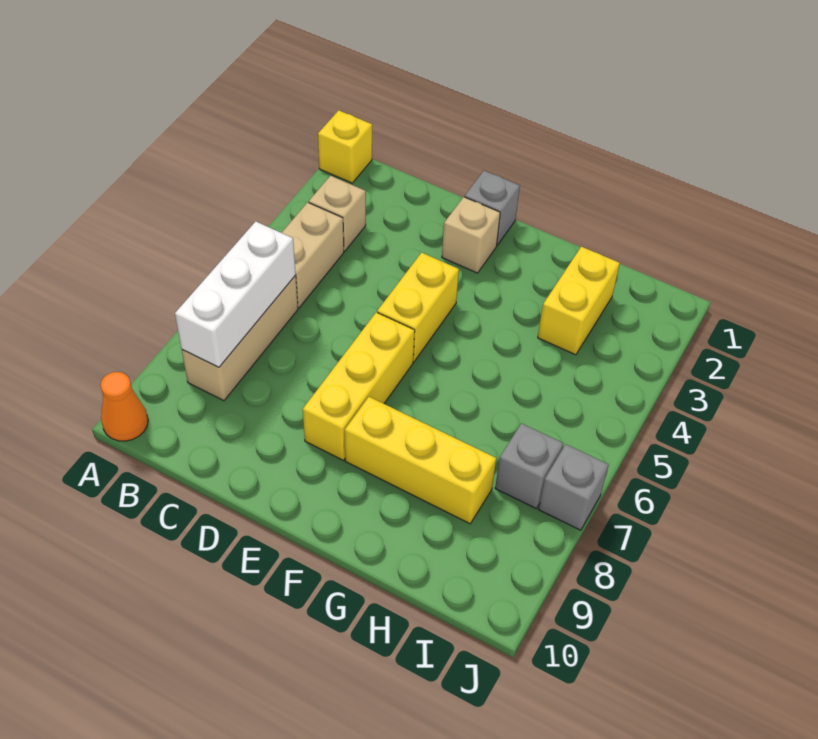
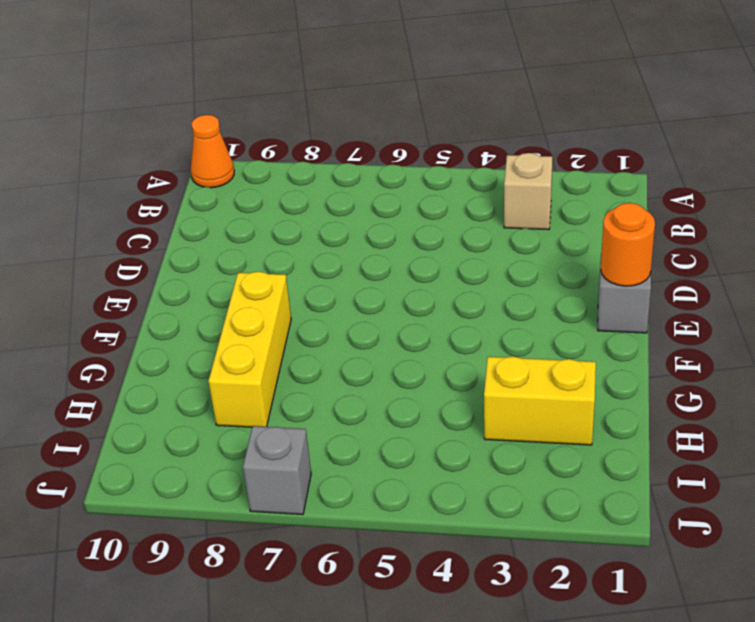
orange round brick E1 level 2 -> none
none -> yellow brick A1 level 1
none -> tan brick B4:B5 level 1
none -> tan brick B6:B8 level 1

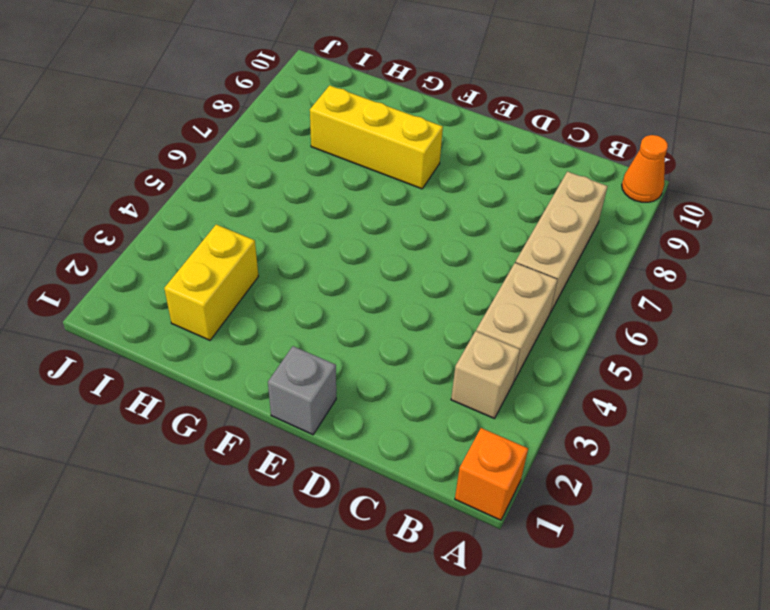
orange brick A1 level 1 -> yellow brick A1 level 1
none -> tan brick E2 level 1
none -> yellow brick E4:E5 level 1
none -> yellow brick E6:E8 level 1

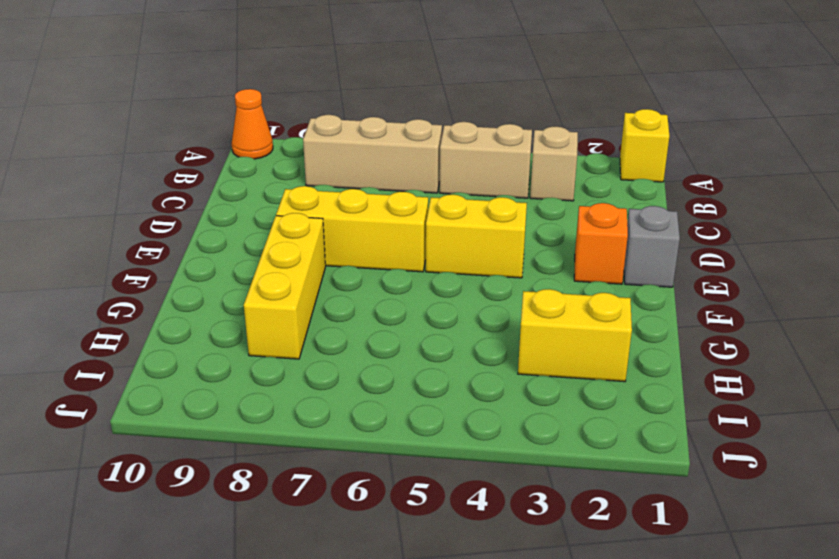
orange brick E2 level 1 -> tan brick E2 level 1
none -> grey brick I7 level 1
none -> grey brick J7 level 1
none -> white brick B6:B8 level 2

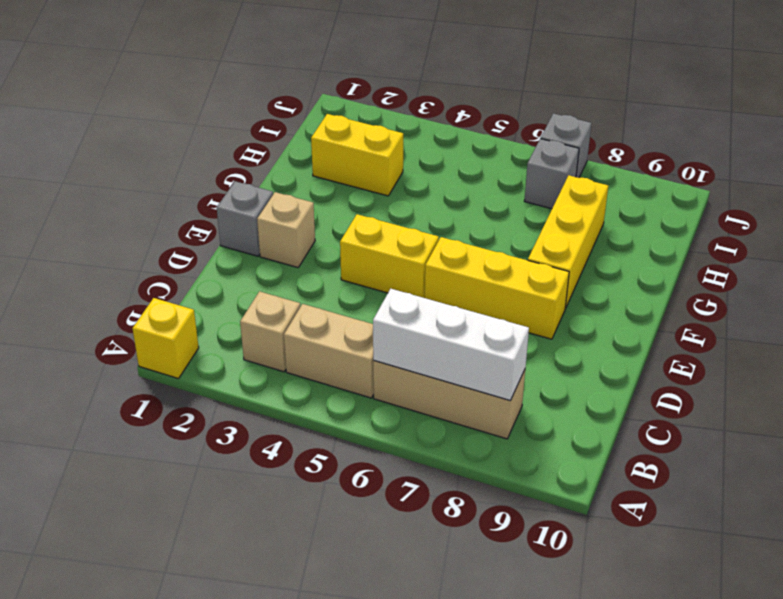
none -> orange cone A10 level 1

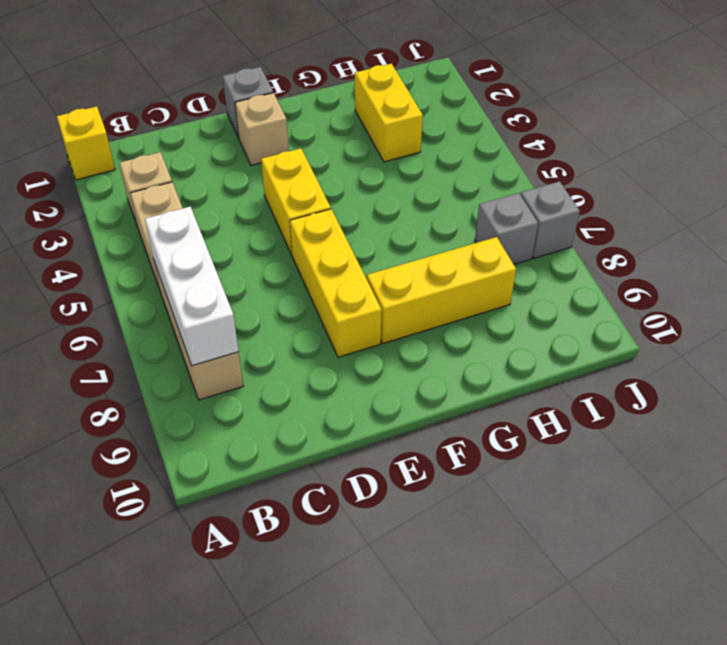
none -> orange cone A10 level 1

